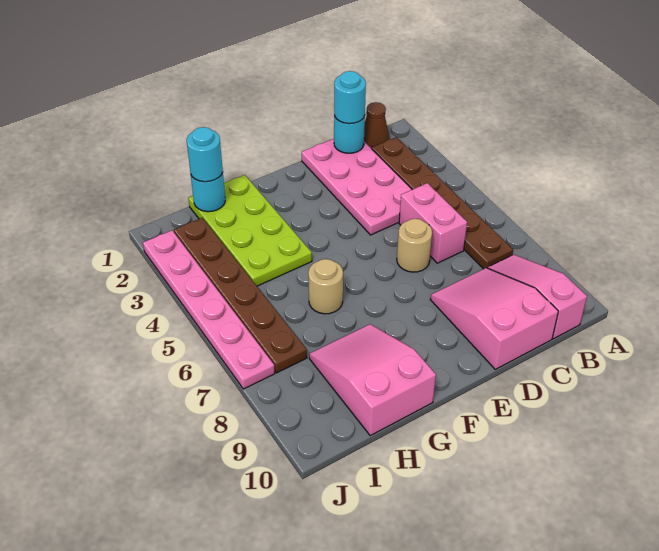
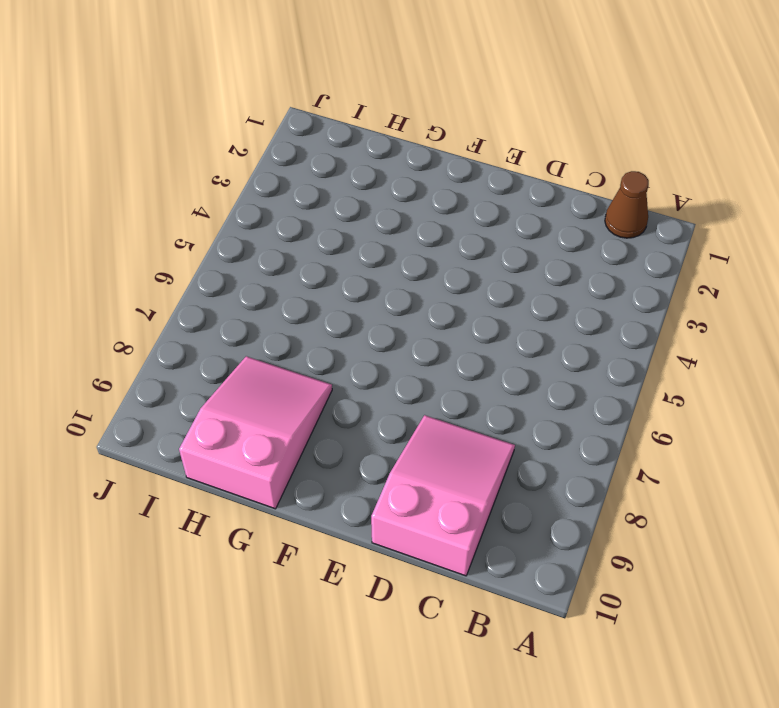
none -> brown plate B2:B7 level 1
none -> pink slope B8:B10 level 1 top 10
none -> pink plate C1:D4 level 1

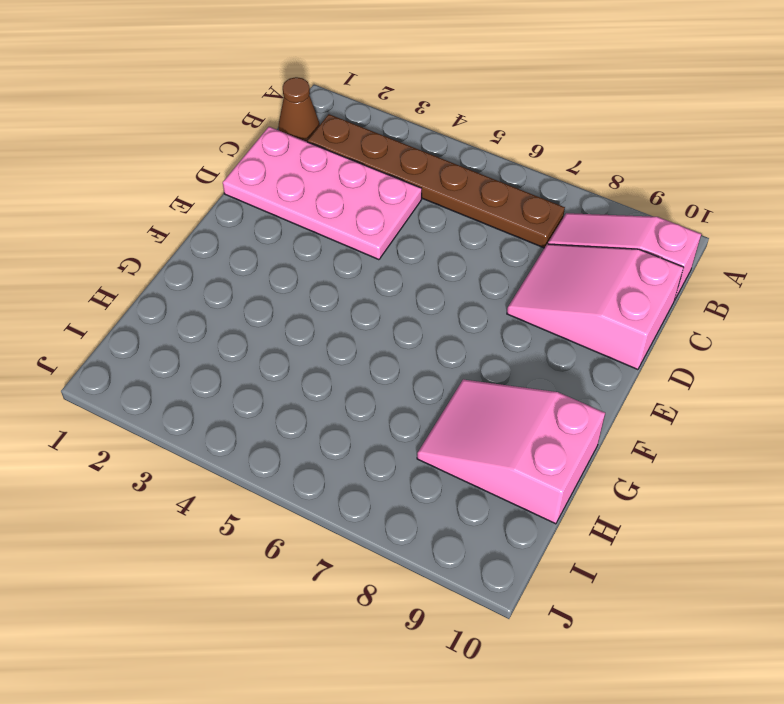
none -> pink brick C5:C6 level 1
none -> tan round brick D6 level 1
none -> lime plate G1:H4 level 1

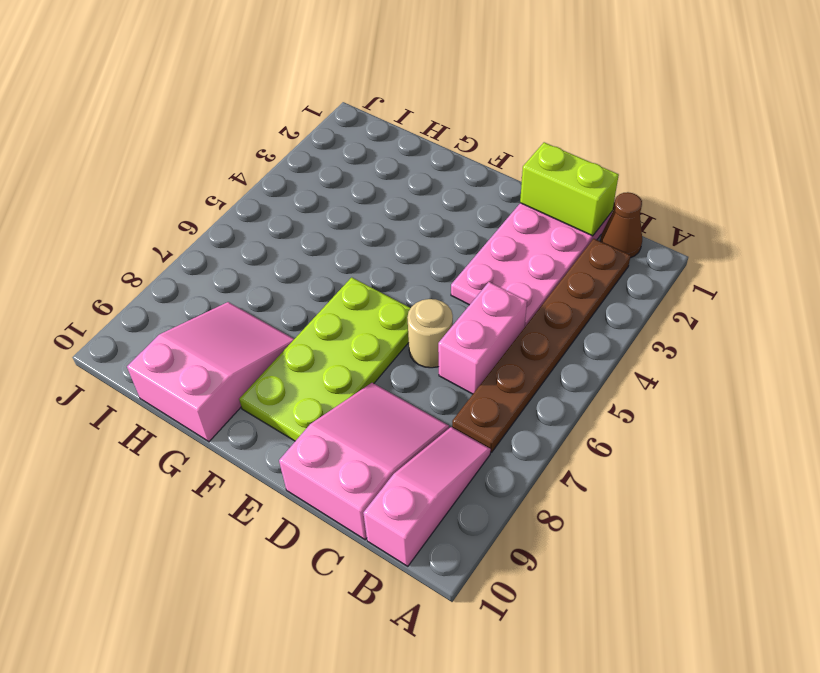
lime brick C1:D1 level 2 -> cyan round brick C1 level 2
lime plate E6:F9 level 1 -> lime plate G1:H4 level 1
none -> tan round brick G6 level 1
none -> brown plate I2:I7 level 1
none -> pink plate J2:J7 level 1

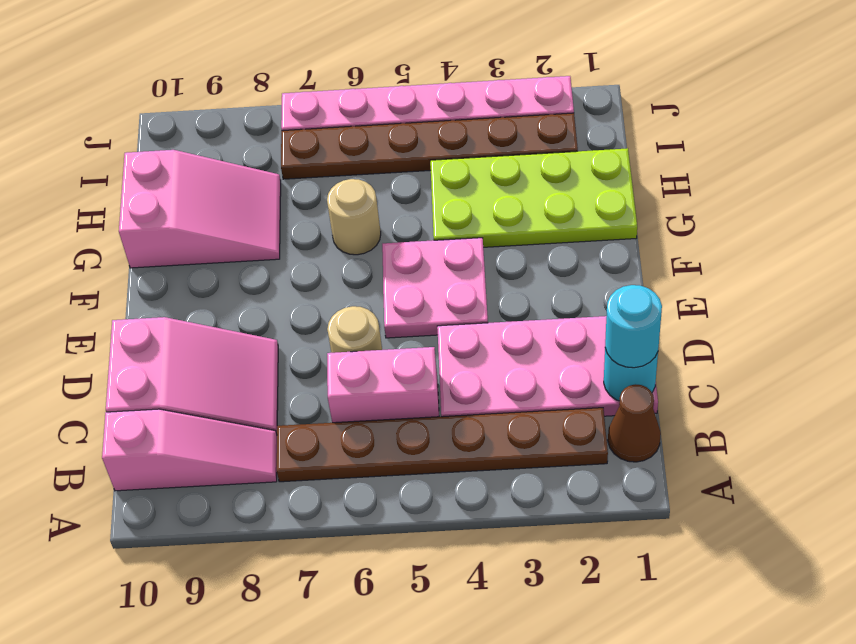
pink plate E4:F5 level 1 -> none
none -> cyan round brick H1 level 2
none -> cyan round brick H1 level 3

